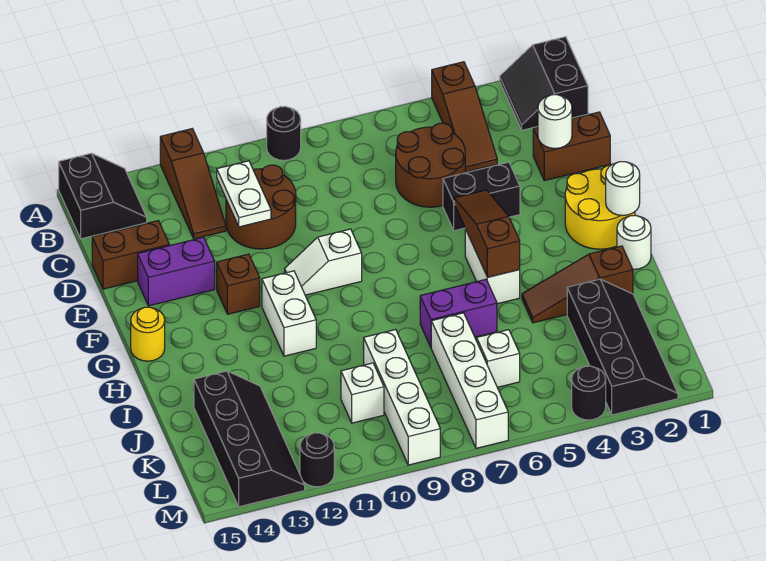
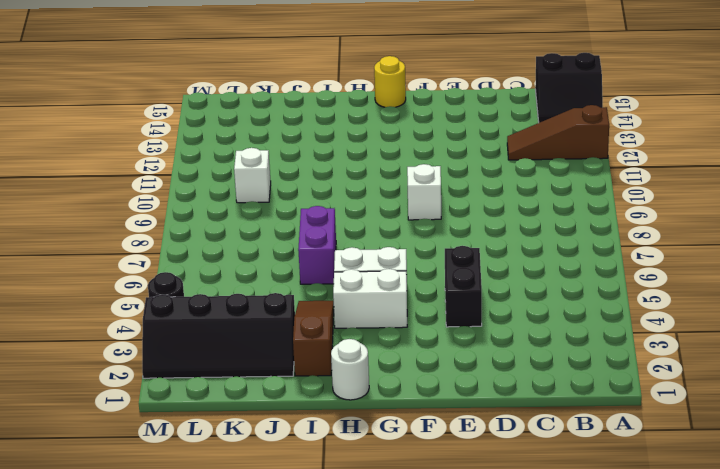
white brick G4:H4 level 1 -> white brick G11:H11 level 1
none -> black slope A1:B2 level 1 top 1
none -> brown slope A4:C4 level 1 top A
none -> black round brick A9 level 1
none -> brown round brick C5:D6 level 1

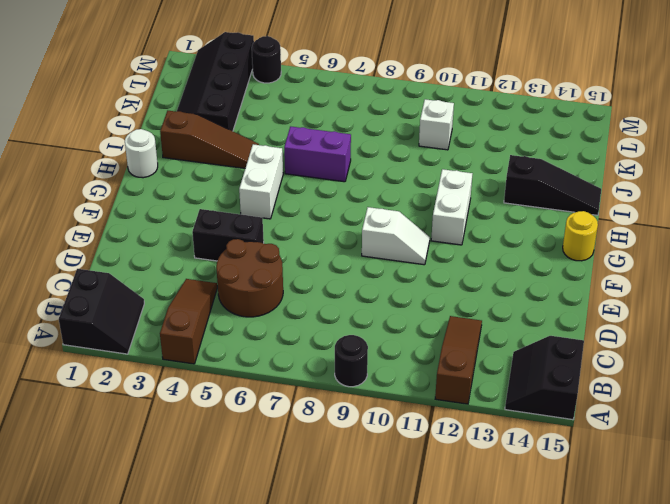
black slope I13:I15 level 1 top 13 -> none
none -> brown round brick C10:D11 level 1
none -> brown brick D1:D2 level 1
none -> brown brick D14:D15 level 1
none -> purple brick E13:E14 level 1

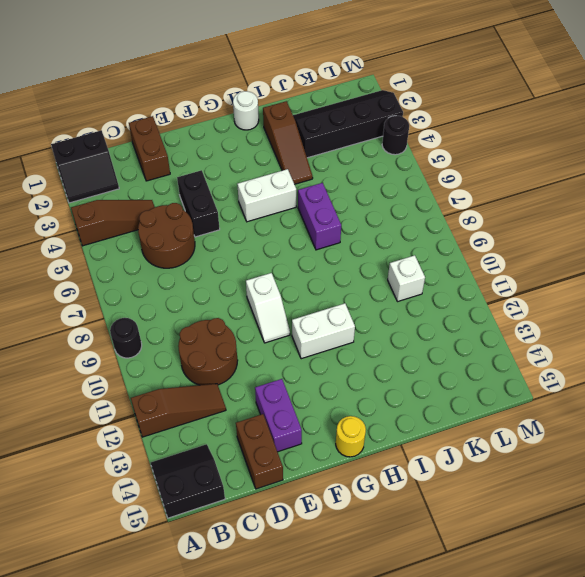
none -> yellow round brick F1:G2 level 1
none -> brown brick F12 level 1
none -> white brick J7:M7 level 1
none -> white brick J9:M9 level 1

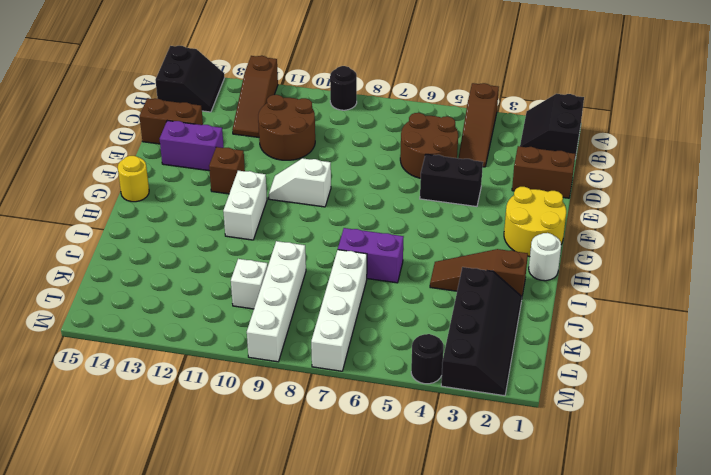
none -> white brick G5:H5 level 1
none -> black slope J13:M14 level 1 top 14
none -> white brick K6 level 1
none -> black round brick M12 level 1

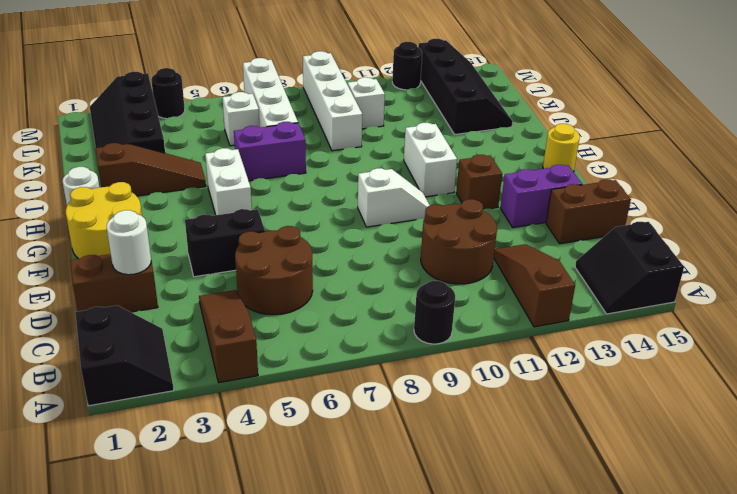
black slope J13:M14 level 1 top 13 -> black slope J13:M14 level 1 top 14
none -> white plate C11:D11 level 2
none -> brown slope F5:H5 level 2 top H
none -> white round brick G1 level 2

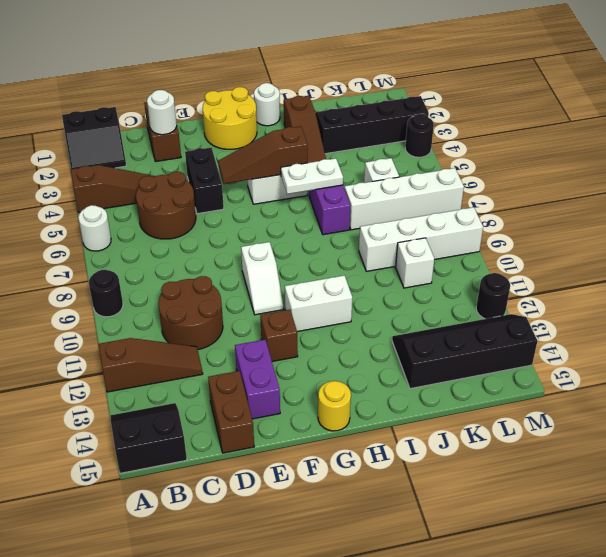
white round brick A6 level 1 -> white round brick G1 level 2
white plate H6:I6 level 2 -> white plate C11:D11 level 2

